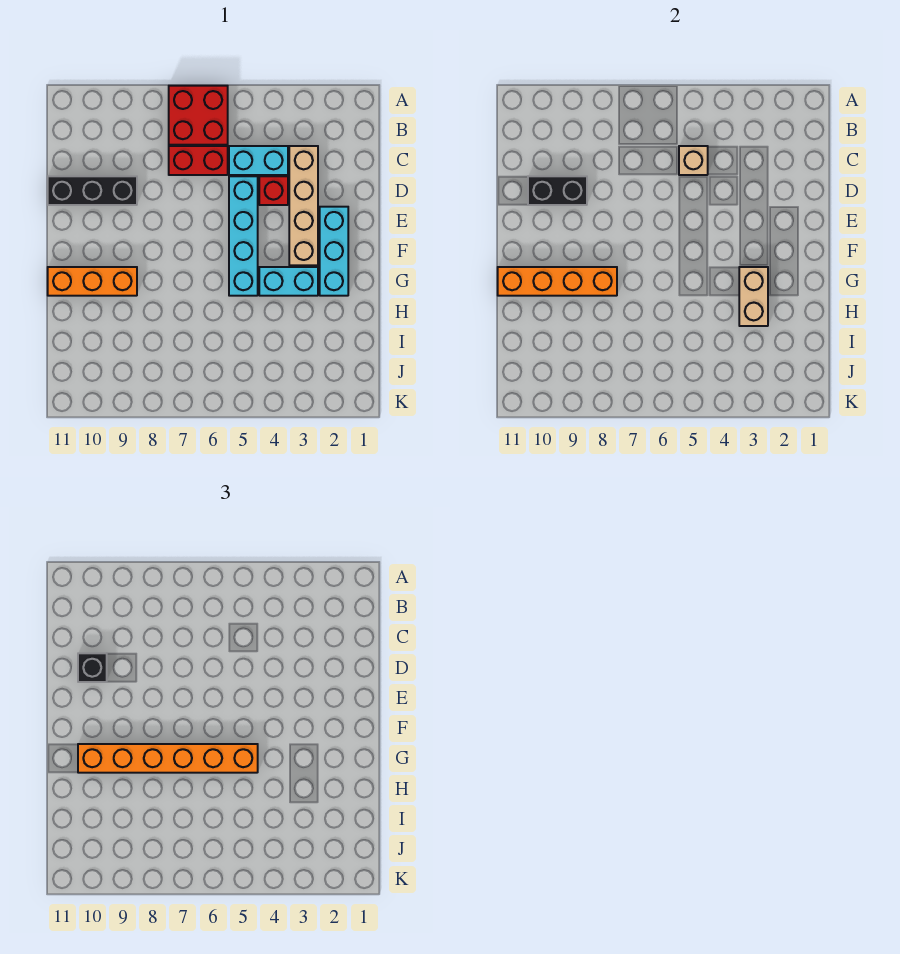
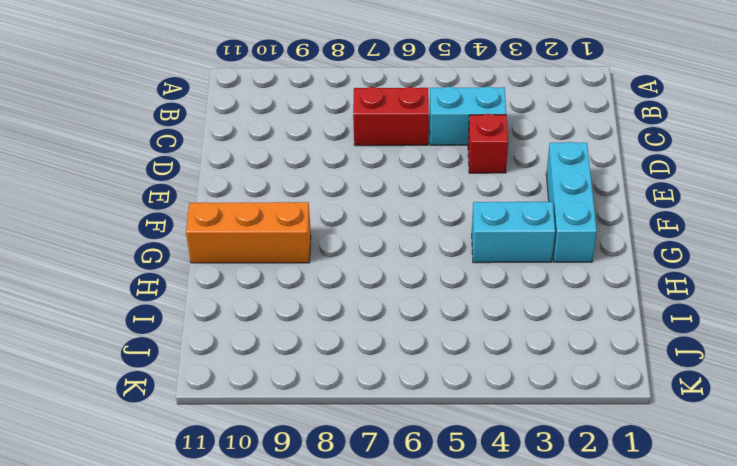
none -> red brick A6:B7 level 1
none -> tan brick C3:F3 level 1
none -> cyan brick D5:G5 level 1

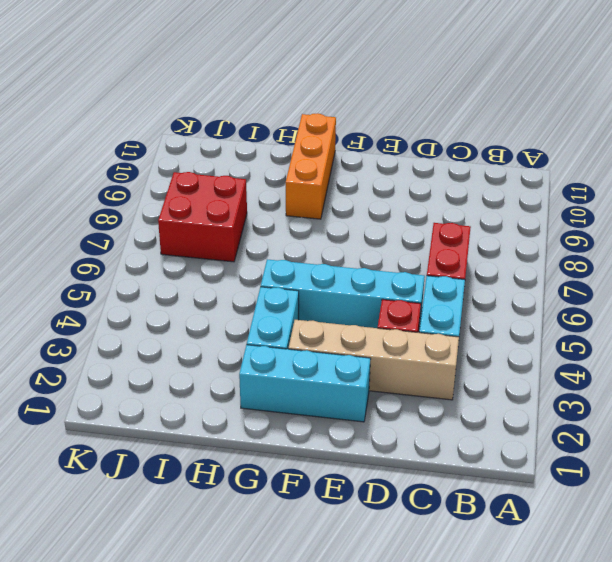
red brick I7:J8 level 1 -> red brick A6:B7 level 1
none -> black brick D9:D11 level 1
none -> tan brick C5 level 2
none -> black brick D9:D10 level 2

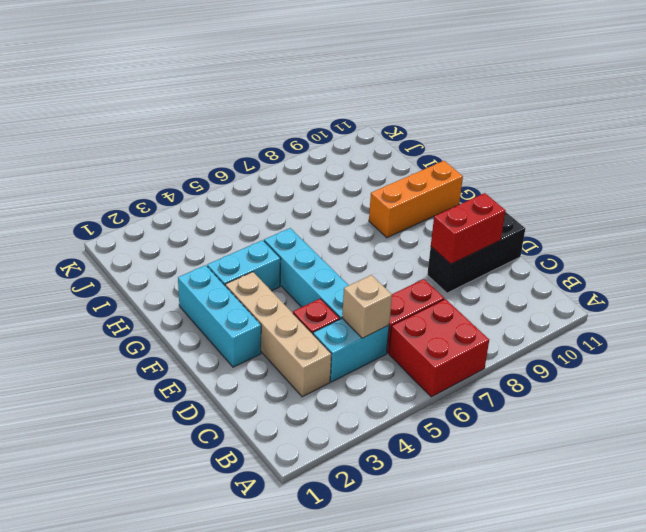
red brick D9:D10 level 2 -> black brick D9:D10 level 2
none -> tan brick G3:H3 level 2
none -> orange brick G8:G11 level 2
none -> black brick D10 level 3

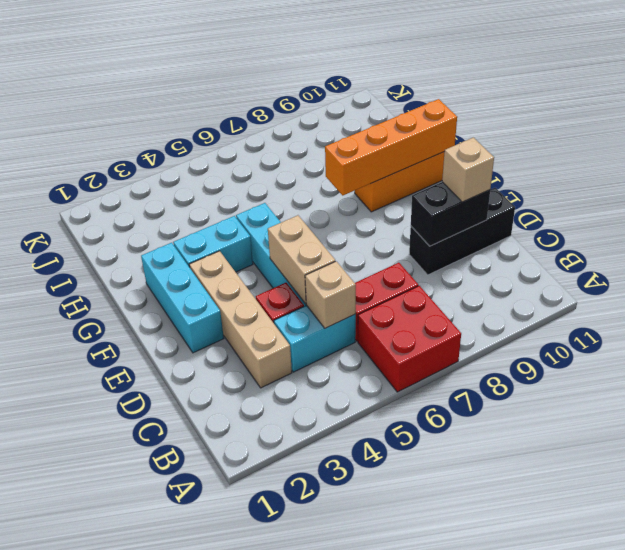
tan brick D5:E5 level 2 -> tan brick G3:H3 level 2
tan brick D10 level 3 -> black brick D10 level 3
none -> orange brick G5:G10 level 3

